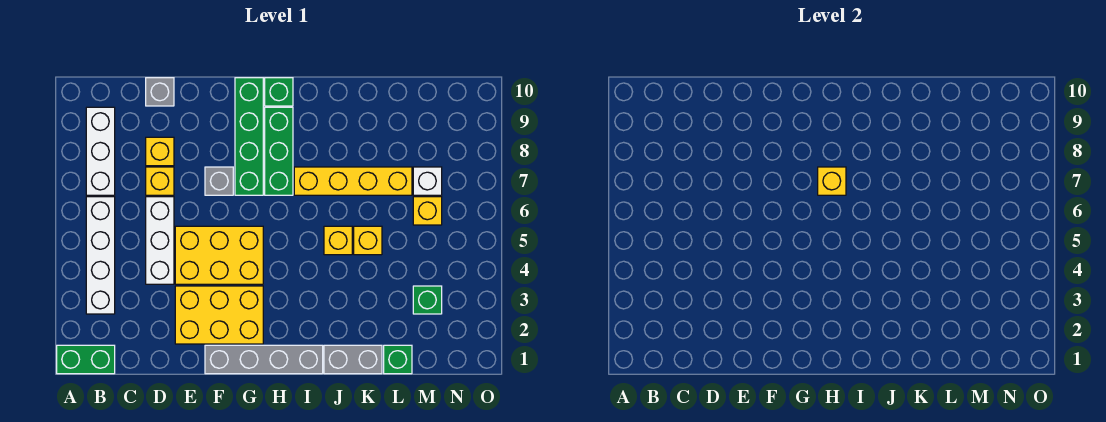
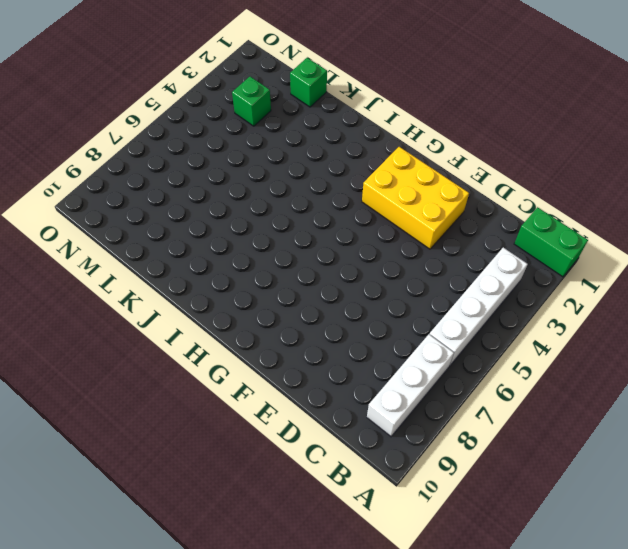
none -> white brick D4:D6 level 1
none -> yellow brick D7 level 1
none -> yellow brick D8 level 1

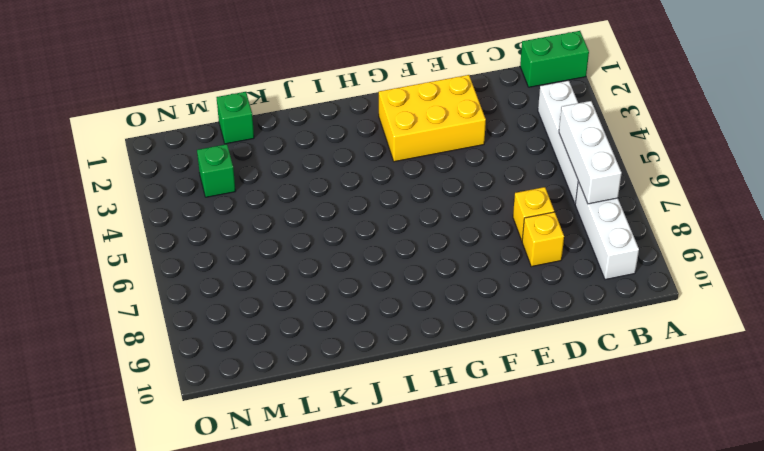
white brick B5:B7 level 2 -> white brick D4:D6 level 1
none -> grey brick D10 level 1
none -> yellow brick E4:G5 level 1
none -> grey brick F1:I1 level 1

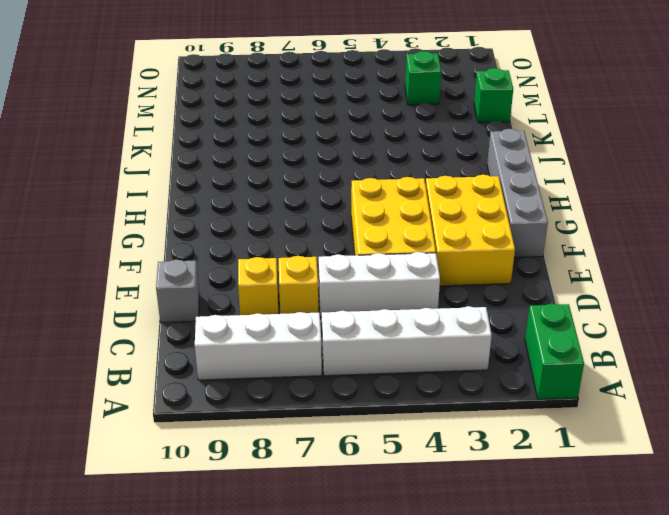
none -> grey brick F7 level 1
none -> green brick G7:G10 level 1
none -> green brick H7:H9 level 1

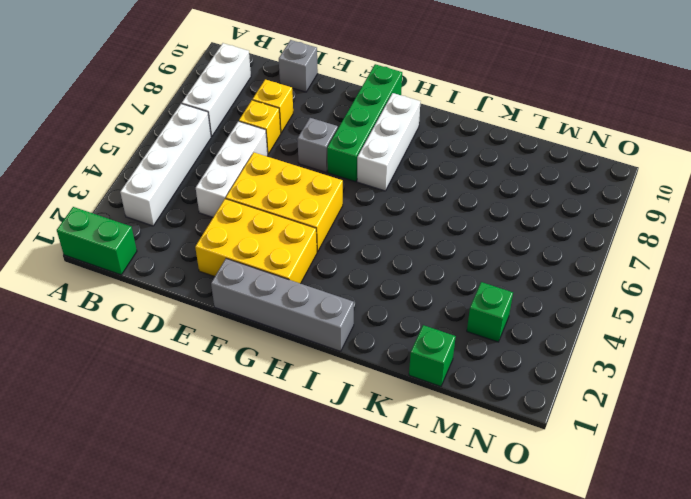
white brick H7:H9 level 1 -> green brick H7:H9 level 1
none -> green brick H10 level 1
none -> yellow brick I7:L7 level 1
none -> grey brick J1:K1 level 1

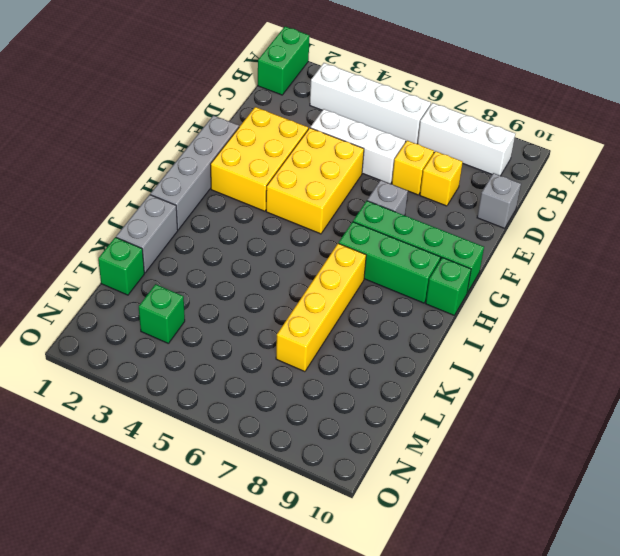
none -> yellow brick J5 level 1
none -> yellow brick K5 level 1
none -> yellow brick M6 level 1

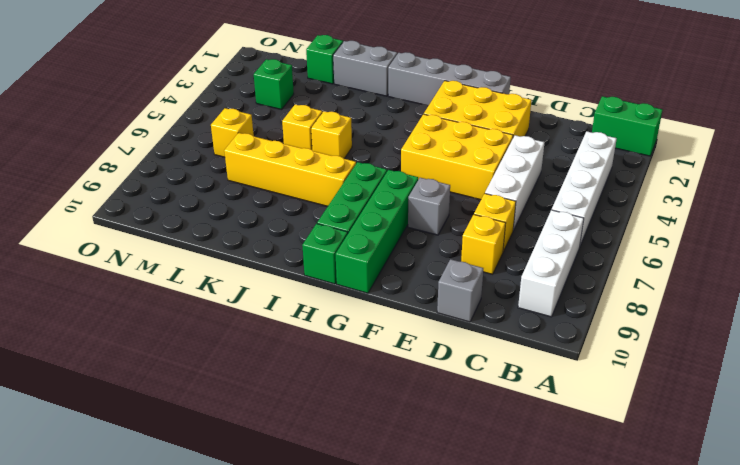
none -> white brick M7 level 1
none -> yellow brick H7 level 2

